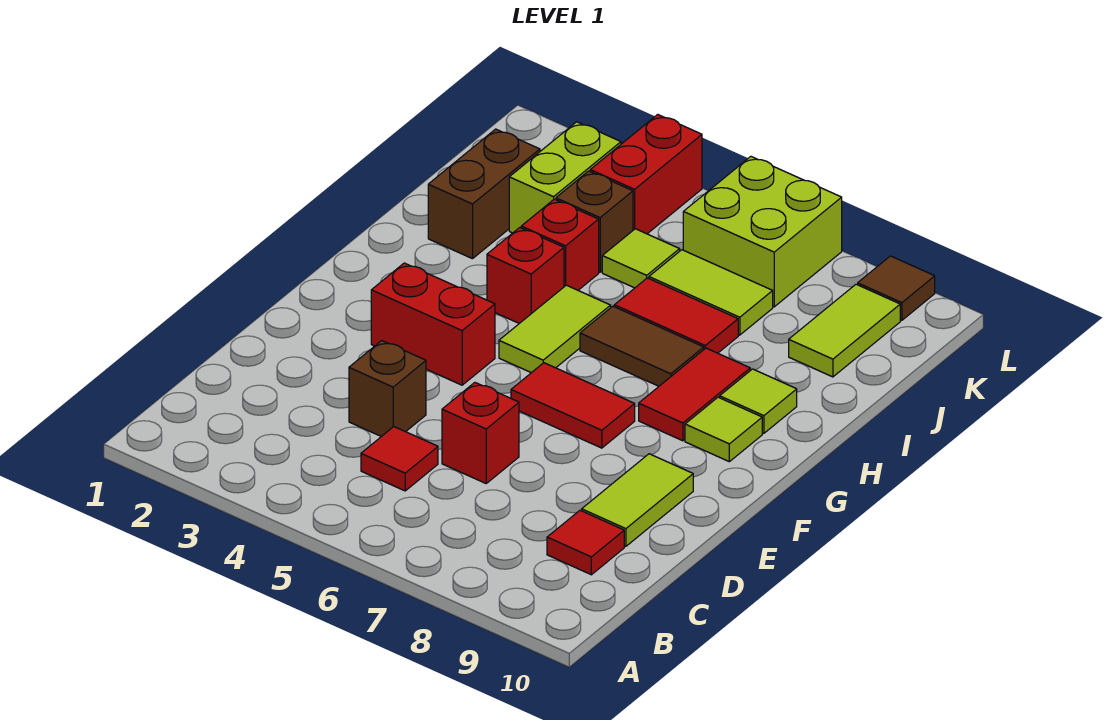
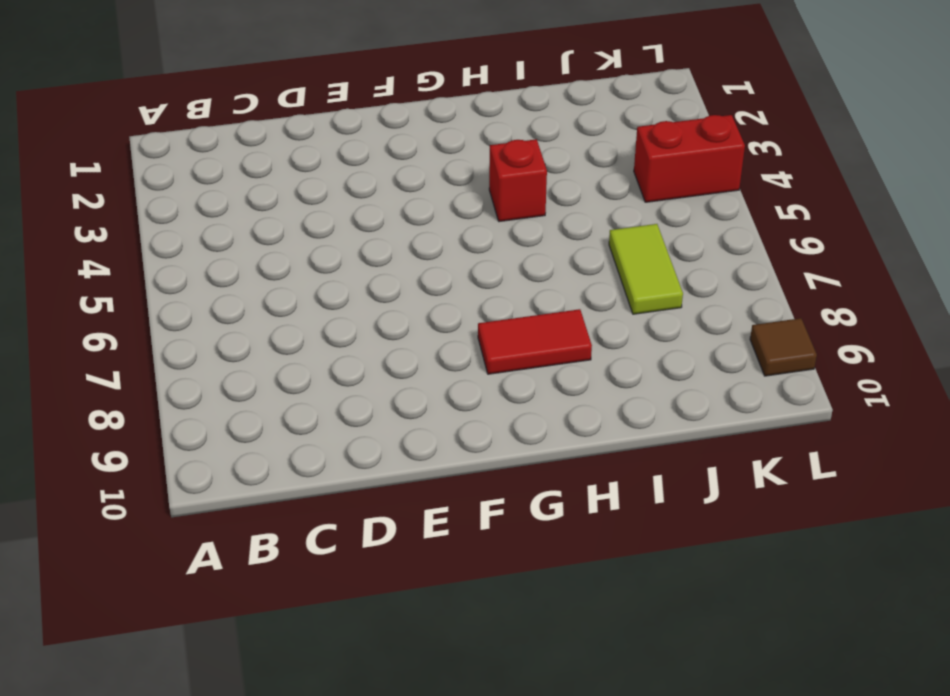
none -> red tile C5 level 1
none -> red tile C9 level 1
none -> brown brick D4 level 1

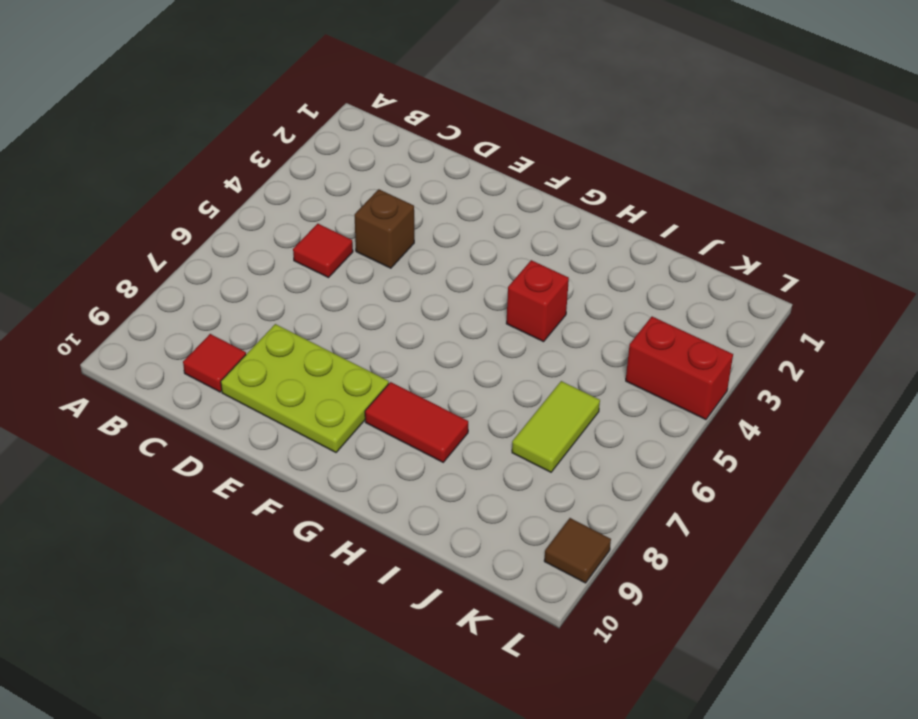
lime plate D8:F9 level 1 -> lime tile D9:E9 level 1
none -> red brick D6 level 1
none -> red brick F3:F4 level 1
none -> red tile F6:F7 level 1

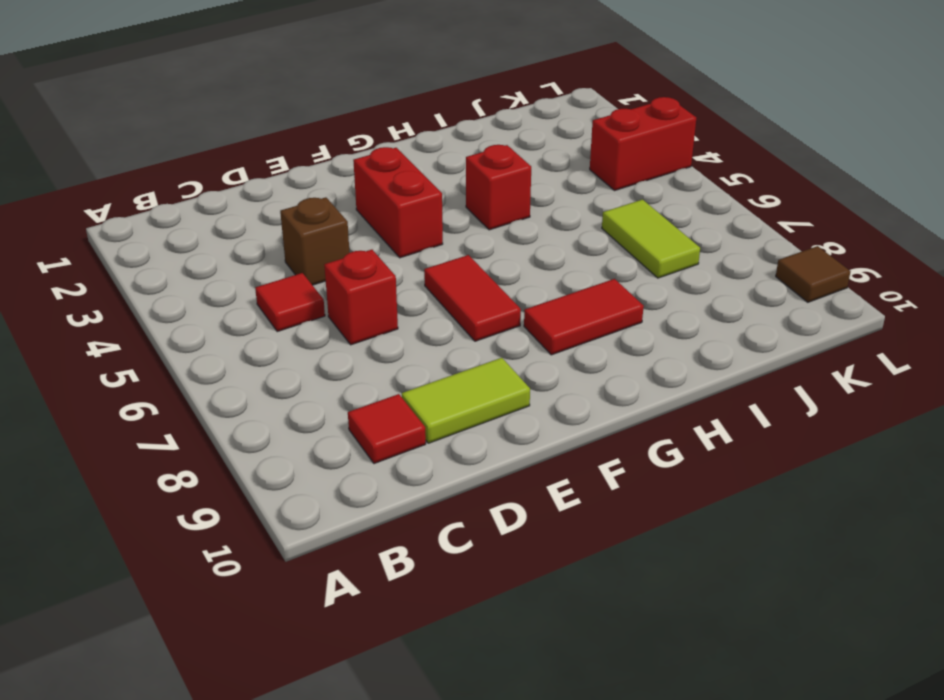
none -> lime tile G5:H5 level 1
none -> lime tile G9 level 1
none -> brown tile H6:H7 level 1

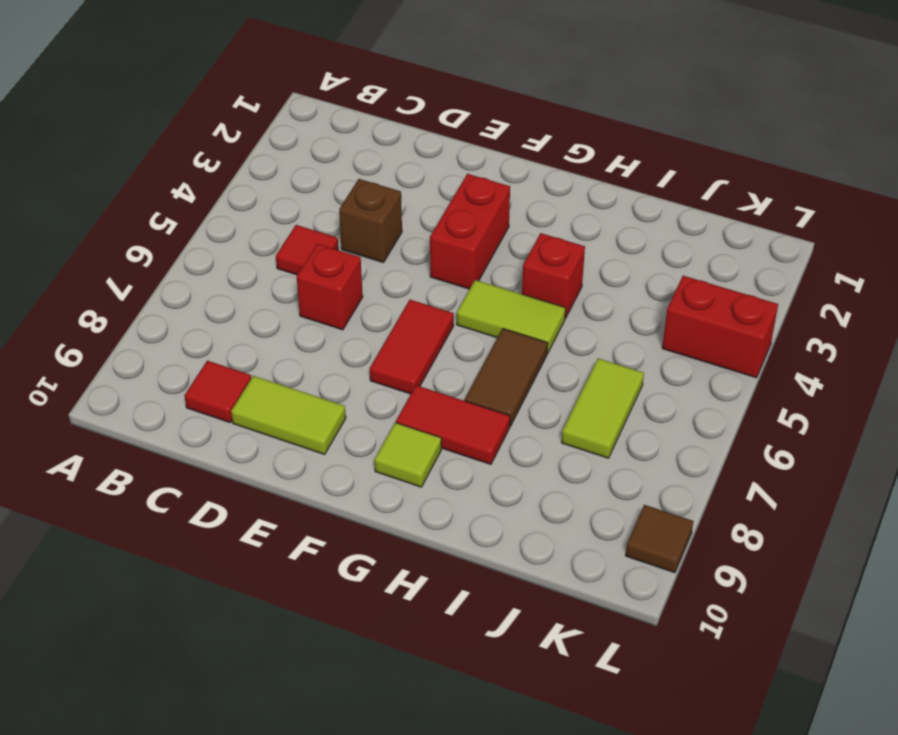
none -> lime tile H9 level 1
none -> brown brick I2:J2 level 1
none -> red brick I4 level 1

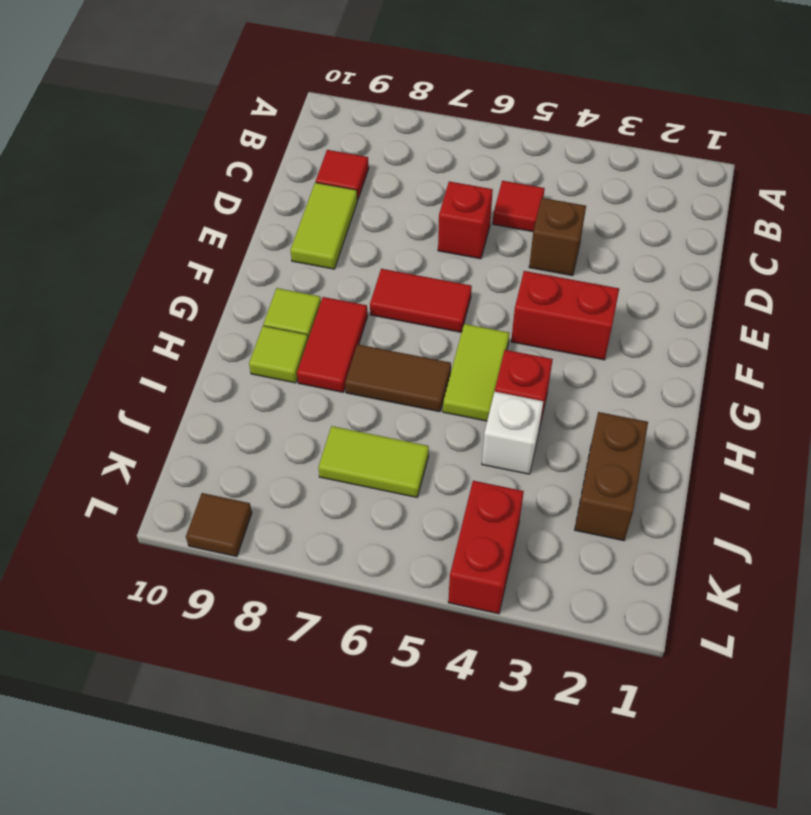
white brick I4 level 1 -> red brick I4 level 1
none -> red tile I6:I7 level 1
none -> lime brick J3:K3 level 1
none -> brown brick J4 level 1

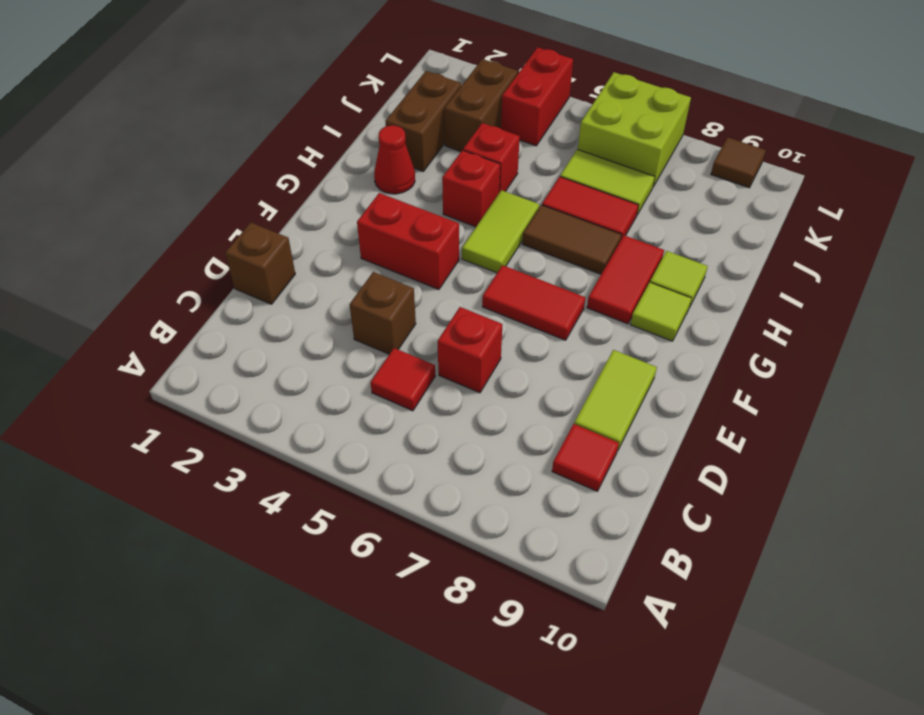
brown brick D1 level 1 -> brown brick J4 level 1
red cone H2 level 1 -> none
brown brick J3:K3 level 1 -> lime brick J3:K3 level 1
none -> lime tile J5 level 1
none -> lime tile J9:K9 level 1

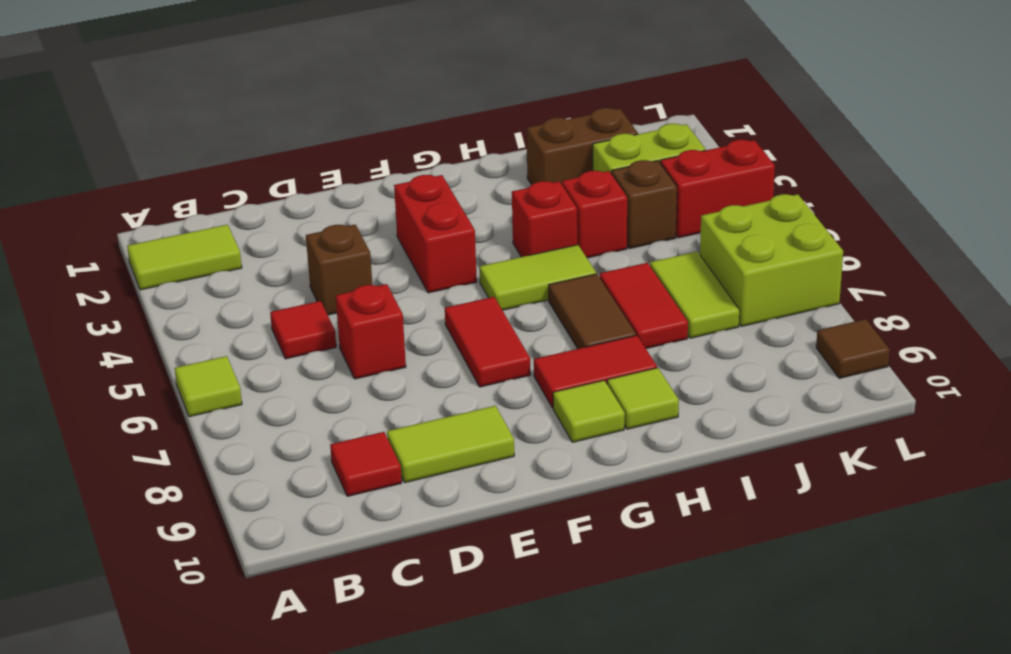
lime tile A2:B2 level 1 -> lime tile J9:K9 level 1
lime tile A6 level 1 -> lime tile J5 level 1

